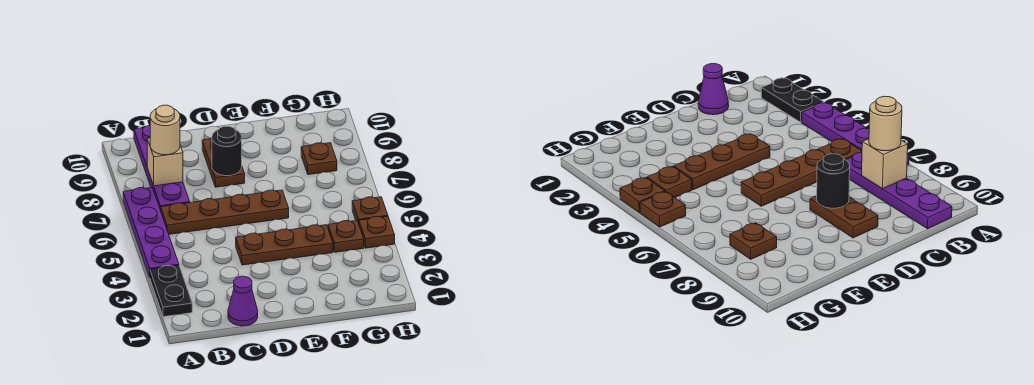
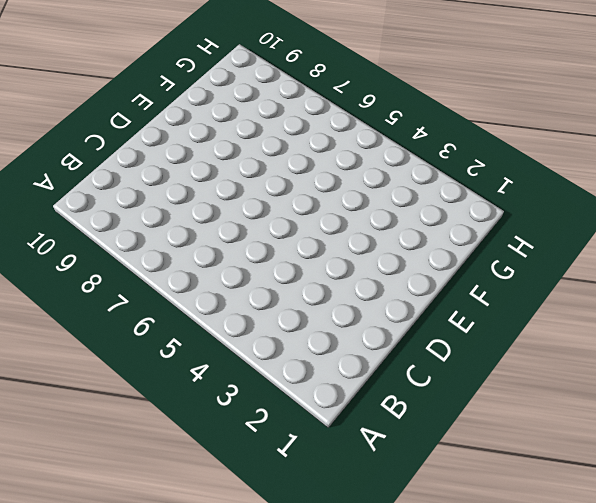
none -> black plate A2:A3 level 1
none -> purple plate A4:A7 level 1
none -> brown plate B6:E6 level 1

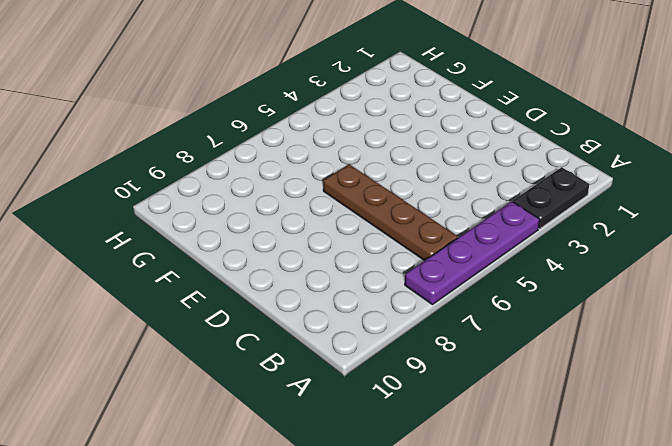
none -> purple plate B7:B10 level 1
none -> purple cone C1 level 1
none -> brown plate D4:F4 level 1

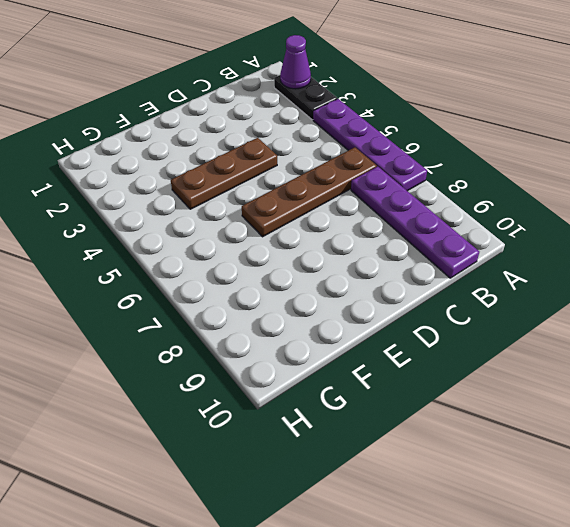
purple cone A2 level 2 -> purple cone C1 level 1
none -> brown plate D8:D9 level 1
none -> brown plate G4 level 1
none -> brown plate G8 level 1

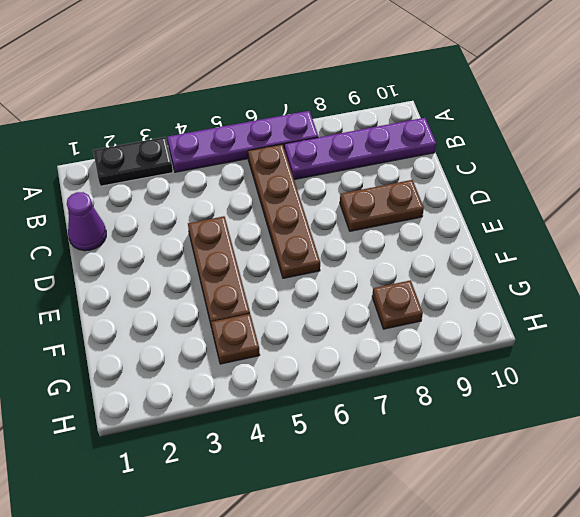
none -> brown plate H4 level 1
none -> brown plate H5 level 1
none -> tan brick B8 level 2

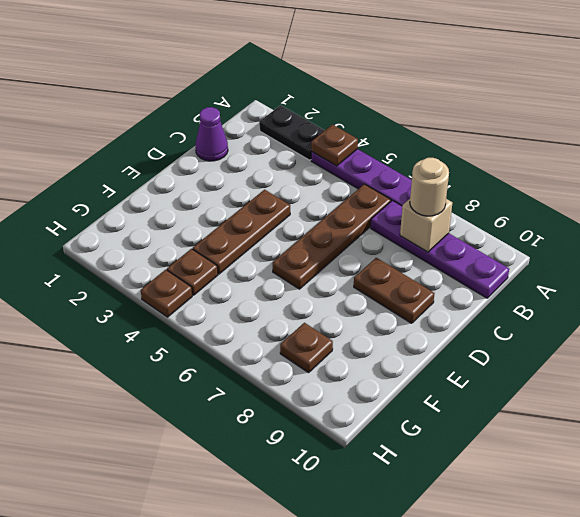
brown plate A4 level 2 -> brown plate H5 level 1
none -> black round brick D8 level 2

